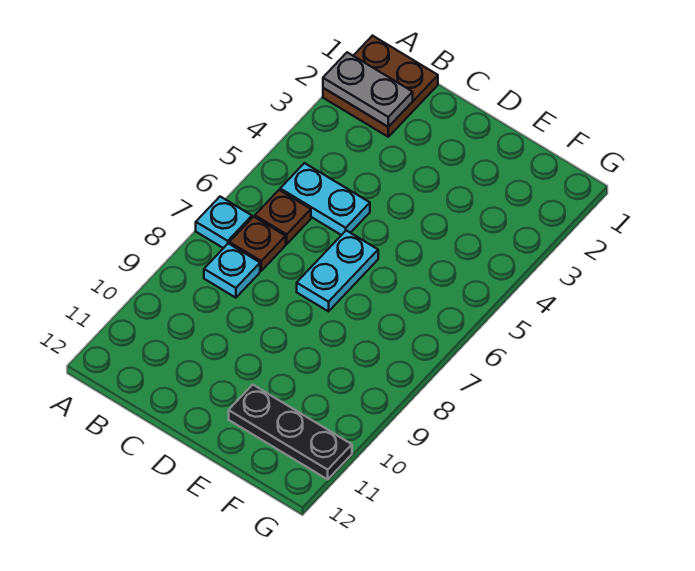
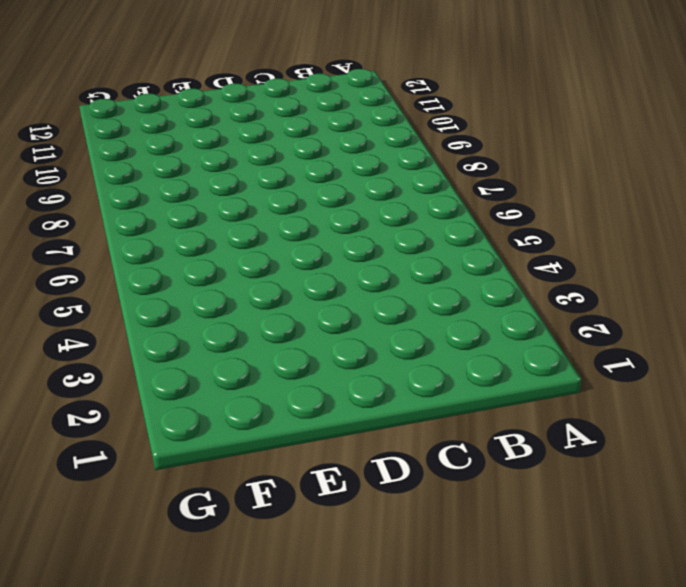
none -> brown plate A1:B2 level 1
none -> cyan plate A7 level 1

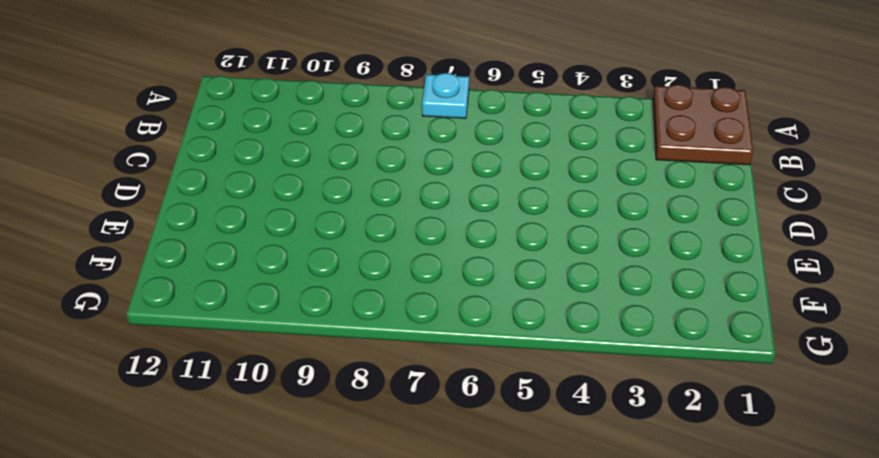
none -> cyan plate B5:C5 level 1
none -> brown plate B6 level 1

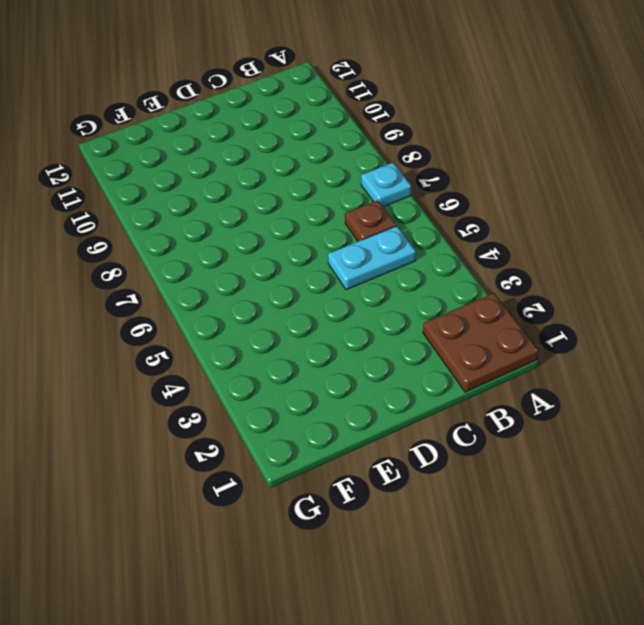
none -> brown plate B7 level 1
none -> cyan plate B8 level 1

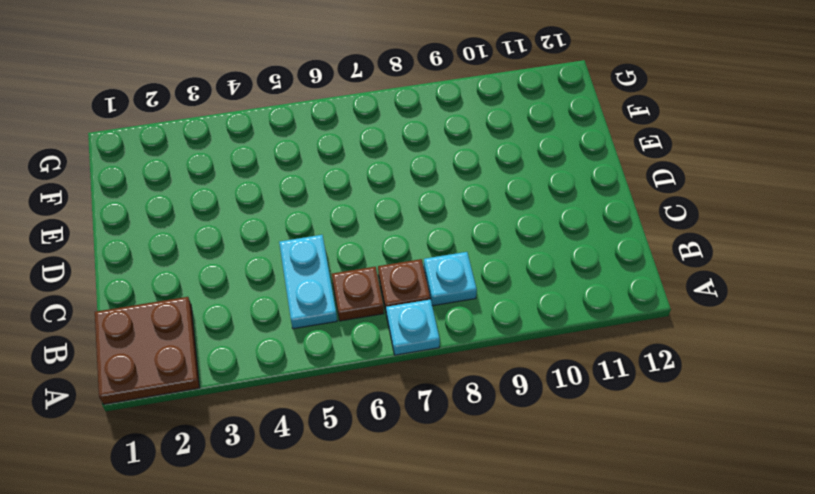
none -> cyan plate D6:D7 level 1
none -> black plate E11:G11 level 1

